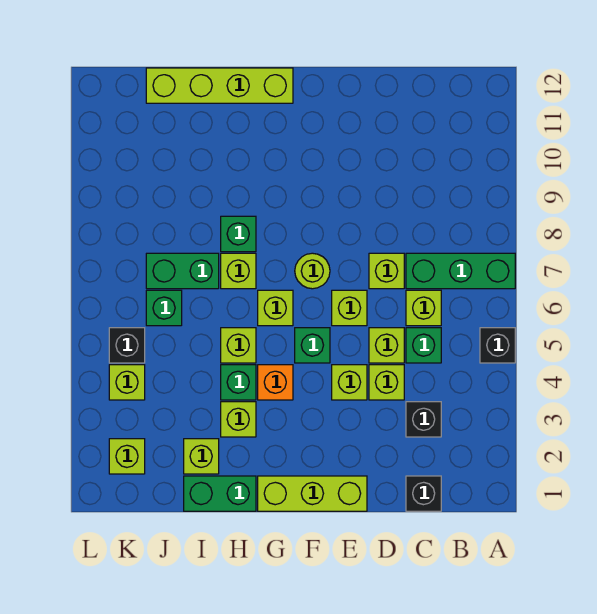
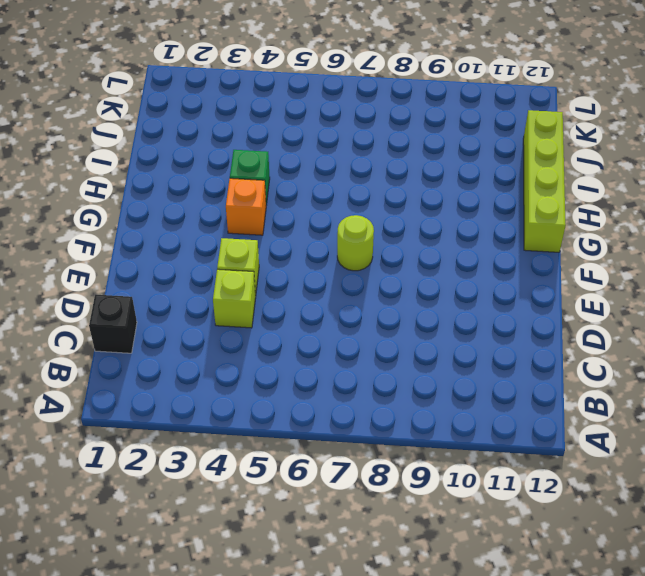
none -> black brick A5 level 1
none -> green brick A7:C7 level 1
none -> black brick C3 level 1

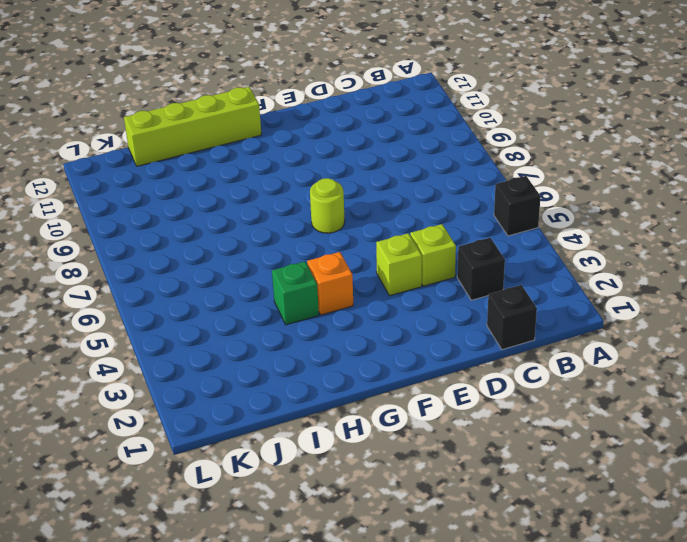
none -> green brick A7:C7 level 1
none -> green brick C5 level 1
none -> lime brick C6 level 1

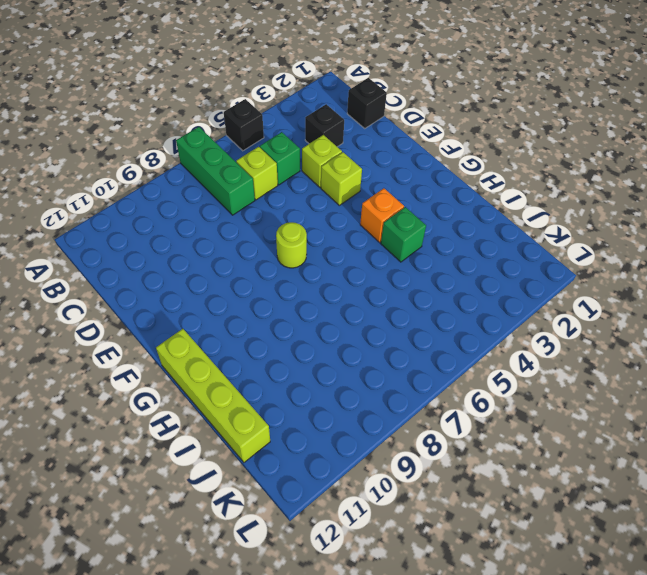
none -> lime brick D5 level 1
none -> lime brick D7 level 1
none -> lime brick E1:G1 level 1

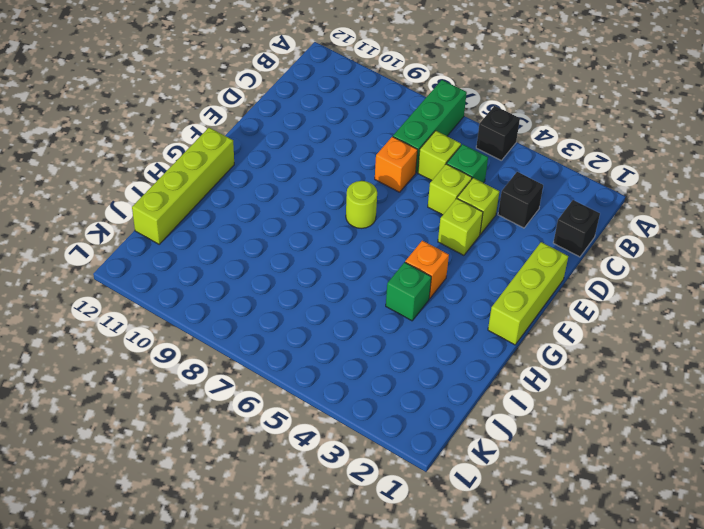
orange brick D7 level 1 -> lime brick D7 level 1
none -> lime brick E6 level 1
none -> green brick F5 level 1
none -> lime brick G6 level 1

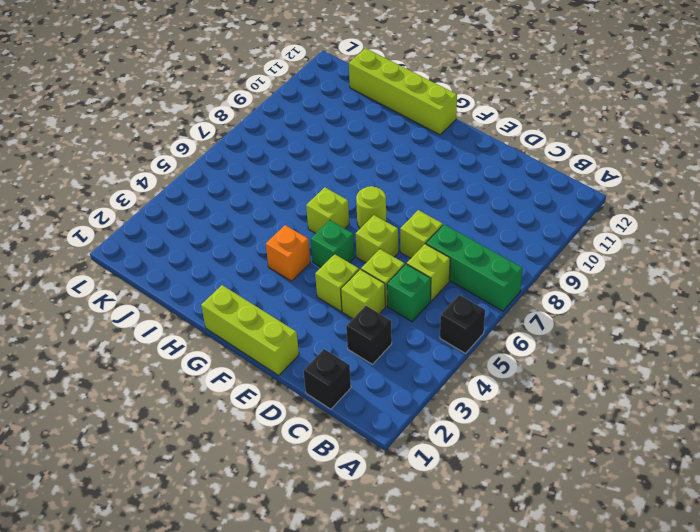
none -> green brick H1:I1 level 1
none -> lime brick H3 level 1
none -> green brick H4 level 1

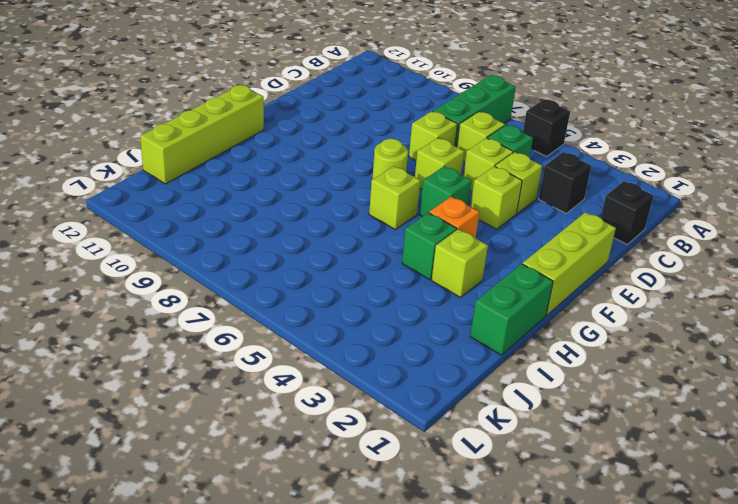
none -> lime brick H5 level 1
none -> lime brick H7 level 1
none -> green brick H8 level 1

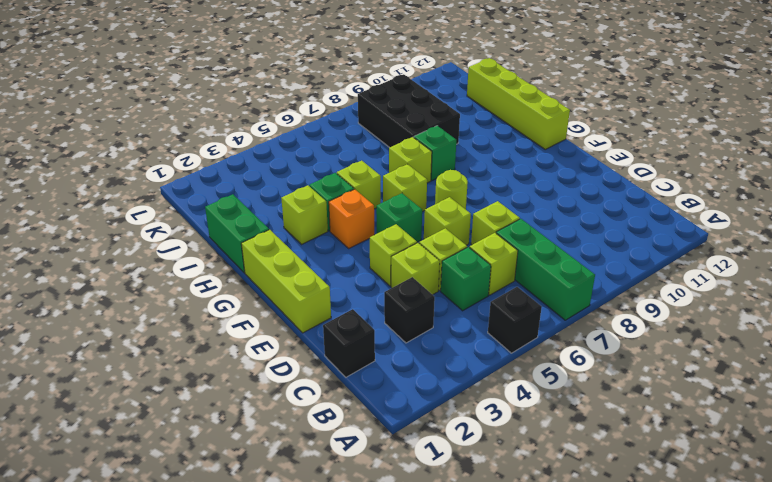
black brick I8:K9 level 1 -> none
none -> lime brick I2 level 1
none -> green brick I7:J7 level 1
none -> green brick J6 level 1

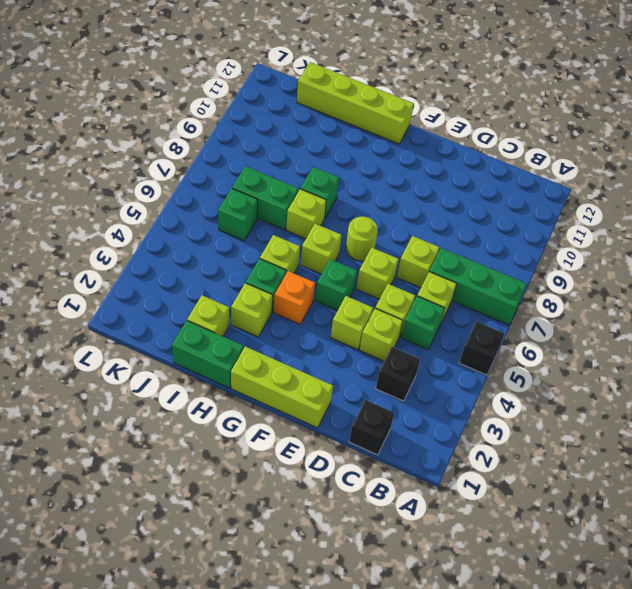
none -> lime brick K2 level 1
none -> lime brick K4 level 1
none -> black brick K5 level 1

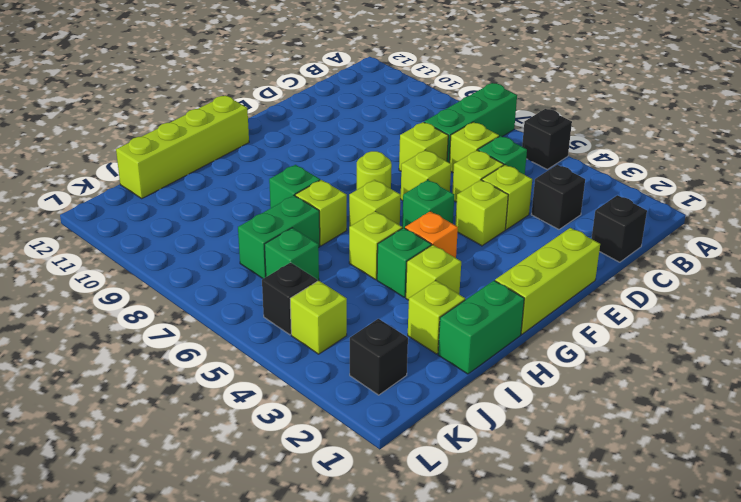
black brick K2 level 1 -> lime brick K2 level 1

